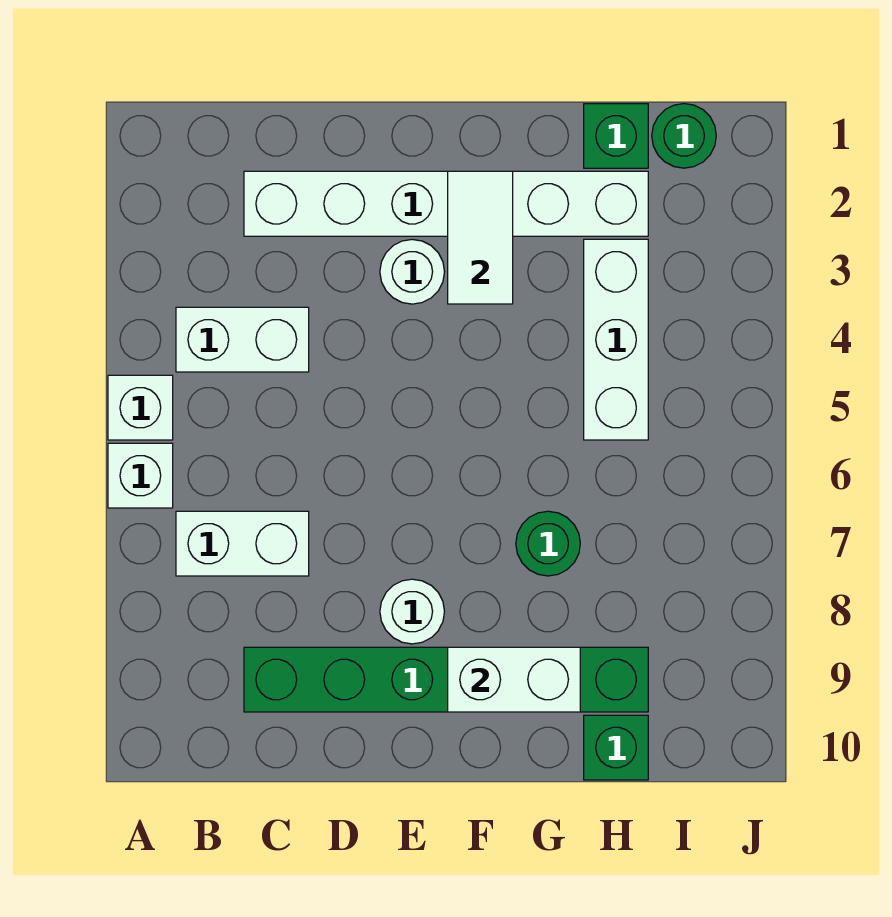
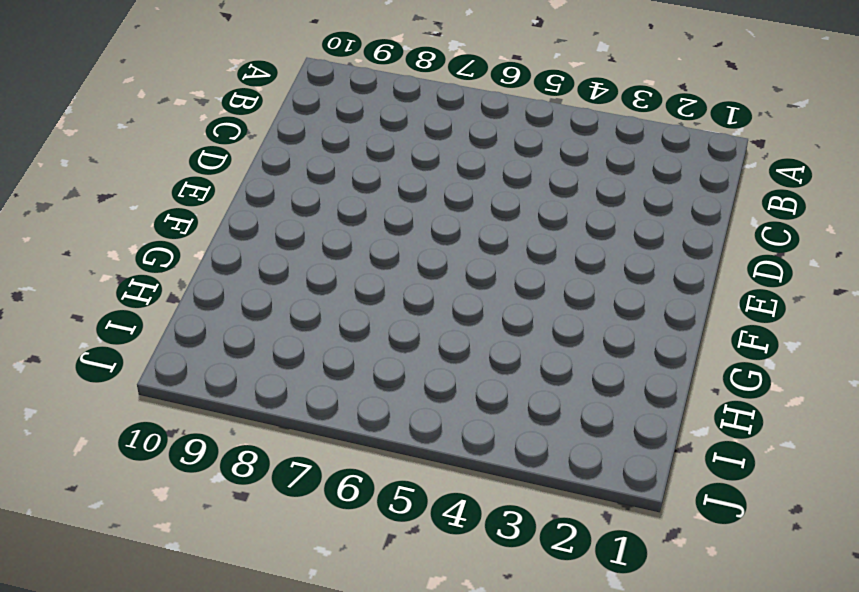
none -> white brick A5 level 1
none -> white brick A6 level 1
none -> white brick B4:C4 level 1

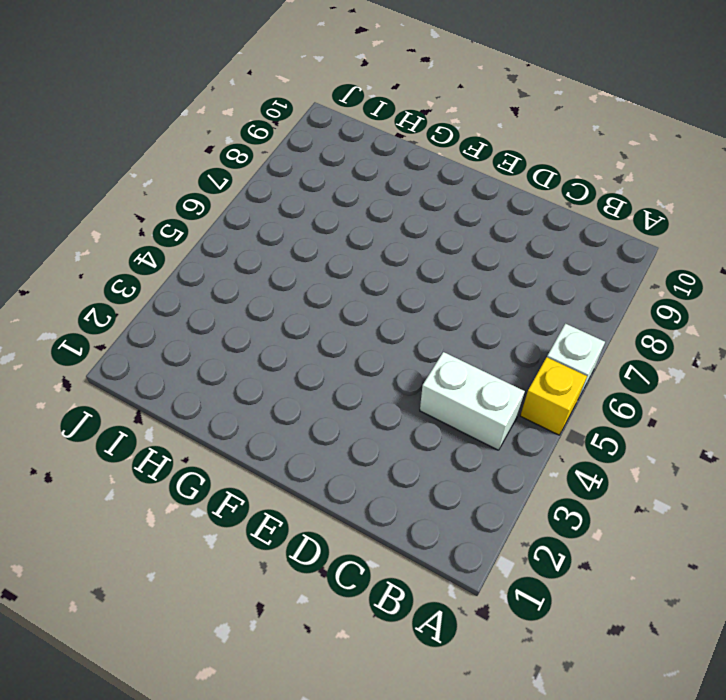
yellow brick A5 level 1 -> white brick A5 level 1
none -> white brick B7:C7 level 1
none -> white brick C2:H2 level 1
none -> green brick C9:H9 level 1

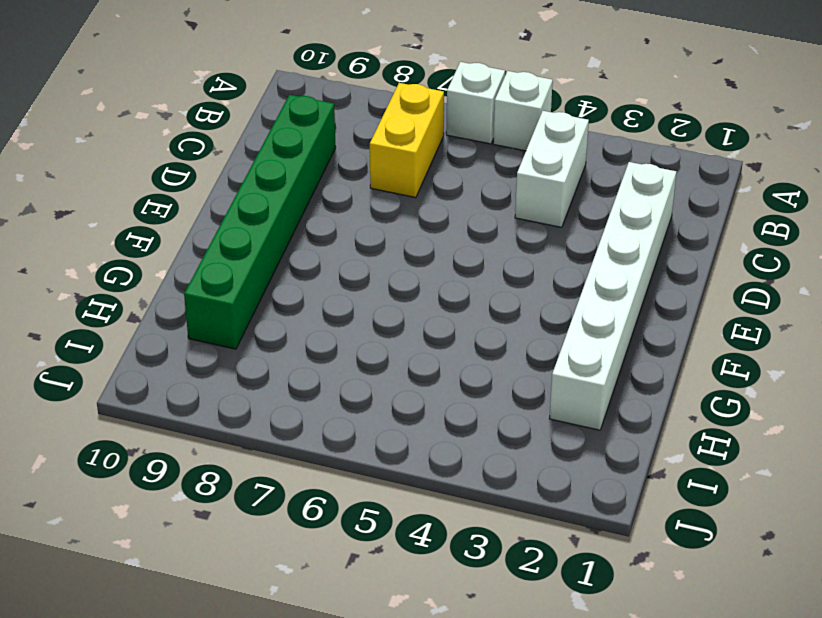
yellow brick B7:C7 level 1 -> white brick B7:C7 level 1
none -> white round brick E3 level 1
none -> white round brick E8 level 1
none -> green round brick G7 level 1

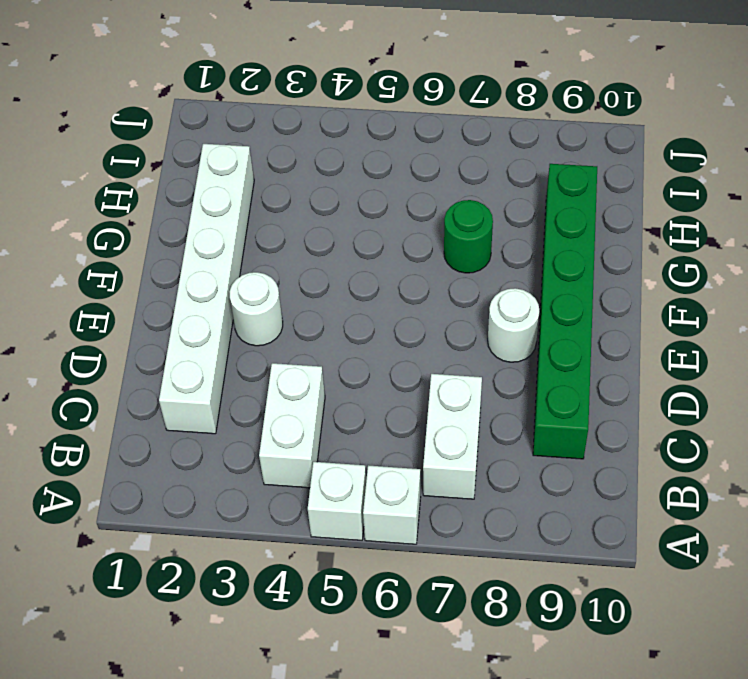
none -> green brick H1 level 1
none -> white brick H3:H5 level 1
none -> green brick H10 level 1

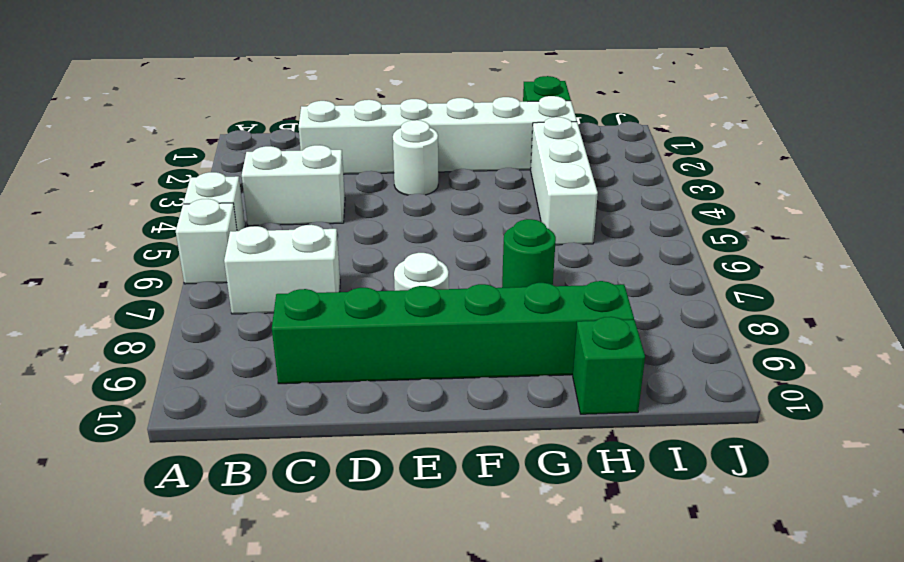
none -> green round brick I1 level 1
none -> white tile F2:F3 level 2
none -> white brick F9:G9 level 2

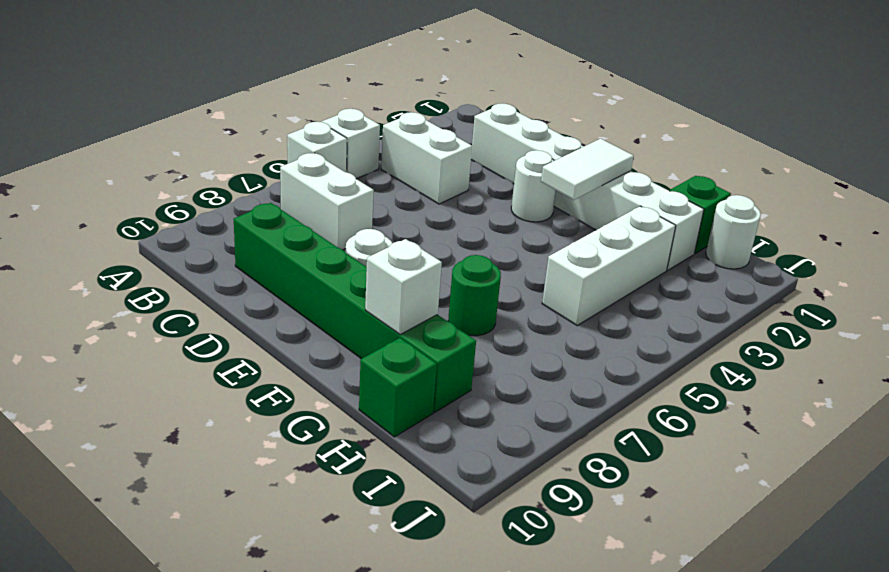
white brick G9 level 2 -> white brick F9:G9 level 2
white round brick I1 level 1 -> green round brick I1 level 1

